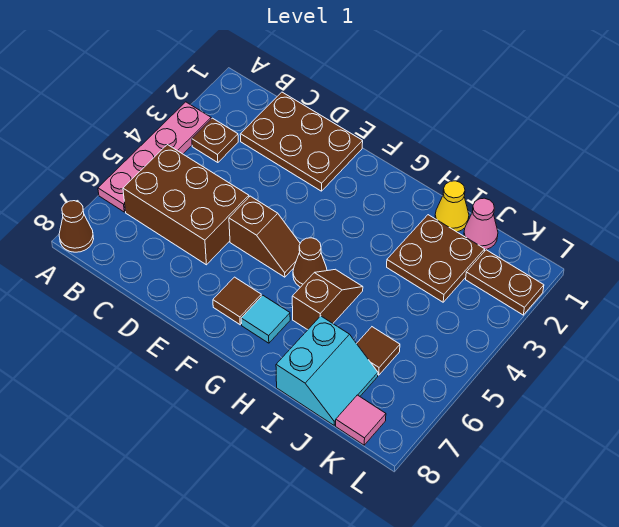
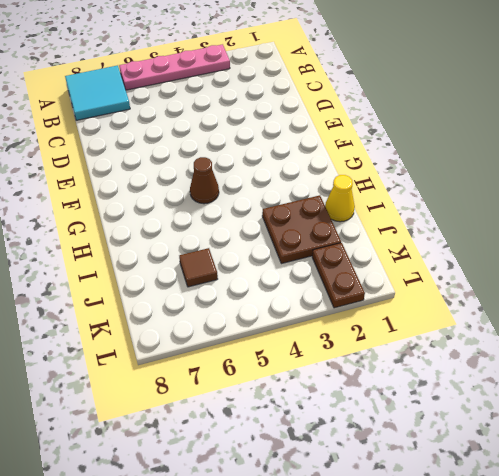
cyan tile A7:B8 level 1 -> brown cone A8 level 1
none -> brown plate B3 level 1
none -> brown brick B5:D6 level 1
none -> brown plate C1:E2 level 1

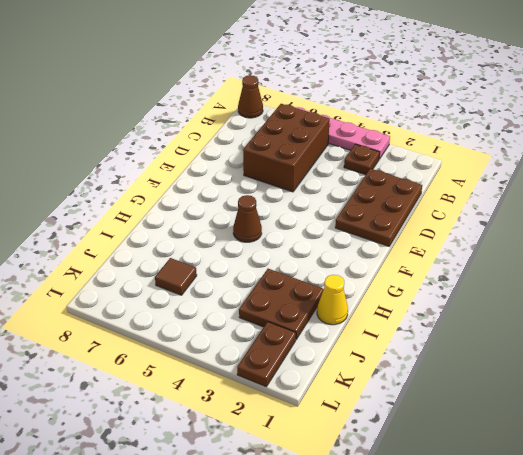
none -> brown slope E5:F5 level 1 top E
none -> brown tile F7 level 1
none -> cyan tile G7 level 1

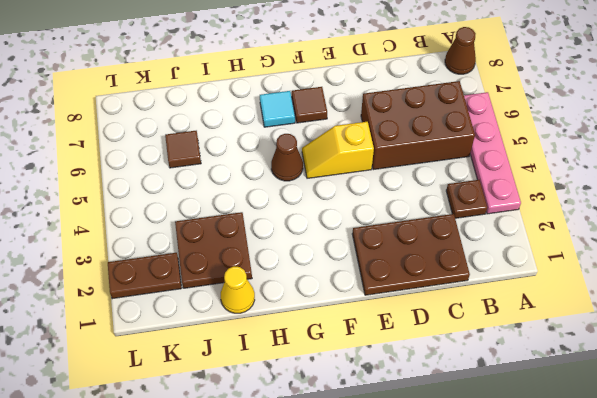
yellow slope E5:F5 level 1 top E -> brown slope E5:F5 level 1 top E
none -> brown slope H5:H6 level 1 top 6
none -> cyan slope I7:J8 level 1 top I
none -> pink cone J1 level 1

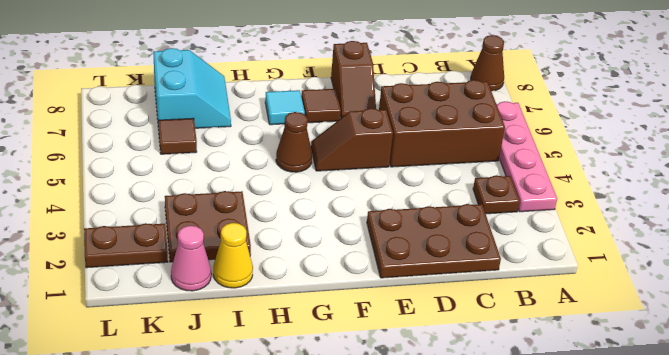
brown slope E7:E8 level 1 top 8 -> brown slope H5:H6 level 1 top 6
cyan slope I7:J8 level 1 top J -> cyan slope I7:J8 level 1 top I
none -> pink tile K8 level 1

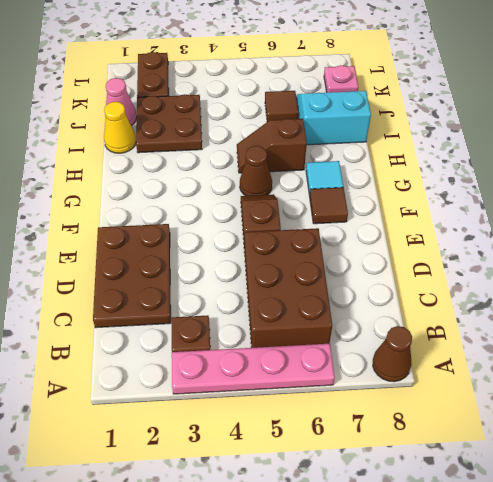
pink plate K8 level 1 -> pink tile K8 level 1

